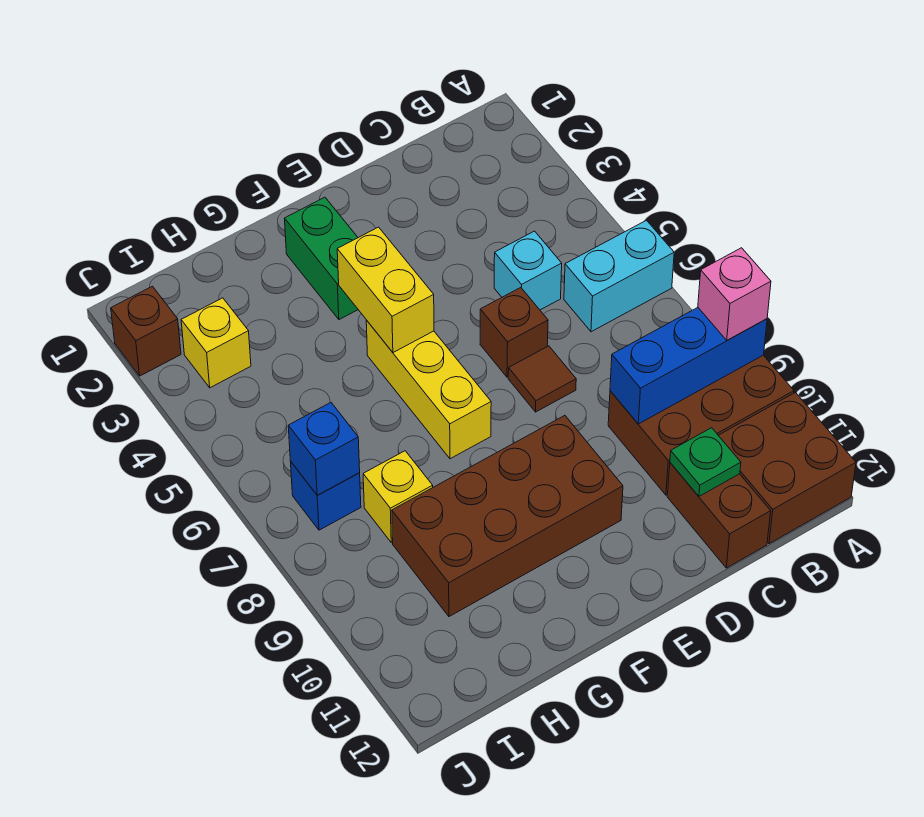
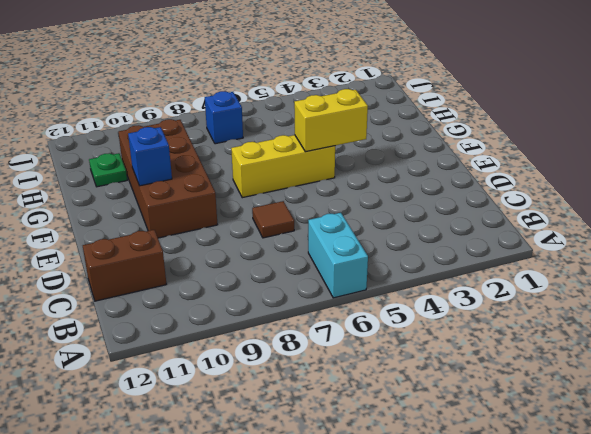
blue brick F10 level 2 -> blue brick I7 level 2
green plate H11 level 1 -> green plate C11 level 2
none -> brown brick A9:C10 level 1
none -> brown brick A11:B12 level 1
none -> cyan brick C5 level 1

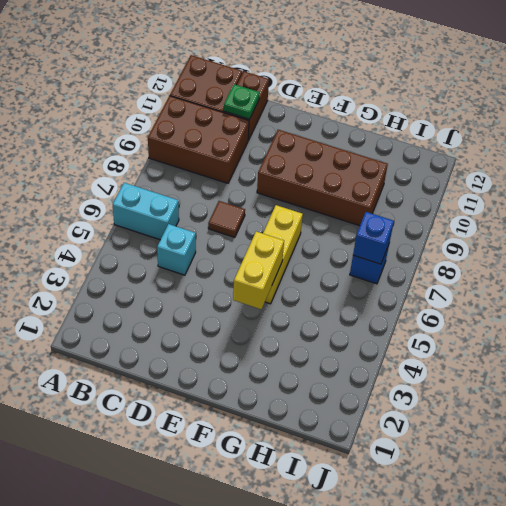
none -> brown brick D6 level 1
none -> green brick F2:F3 level 1
none -> yellow brick H8 level 1

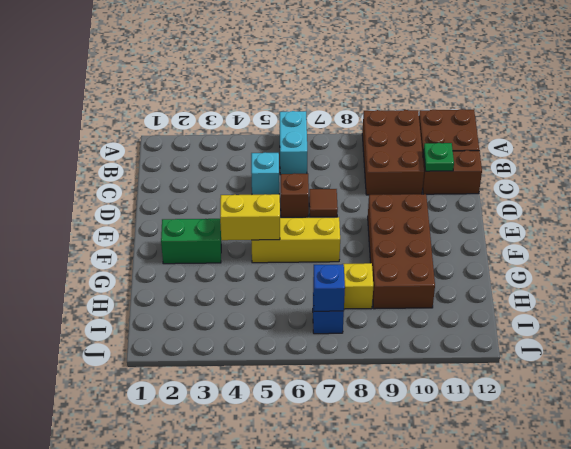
none -> yellow brick I3 level 1
none -> brown brick J2 level 1
none -> blue brick A9:C9 level 2

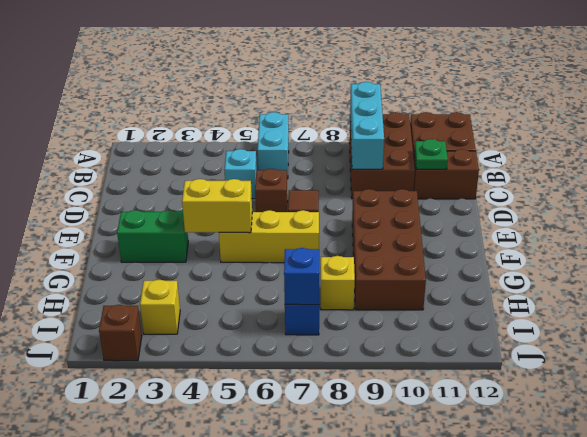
cyan brick A9:C9 level 2 -> blue brick A9:C9 level 2
none -> pink brick A9 level 3

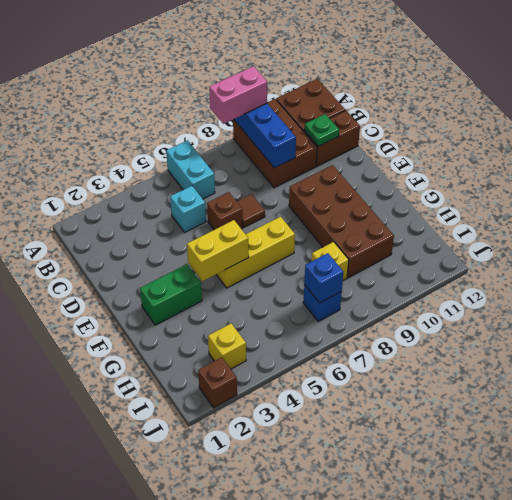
pink brick A8:A9 level 3 -> pink brick A9 level 3

